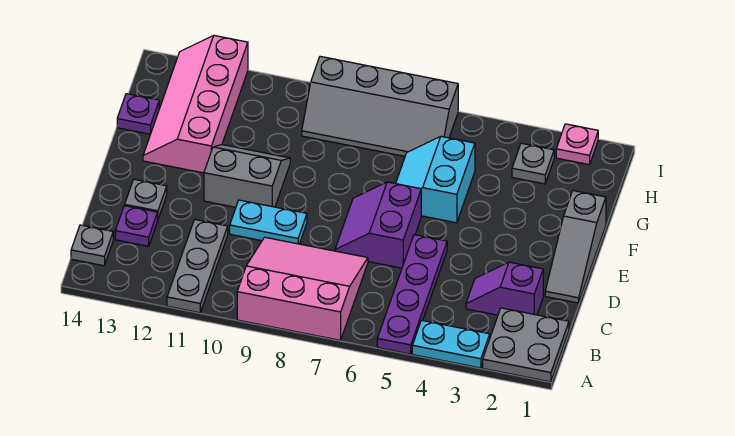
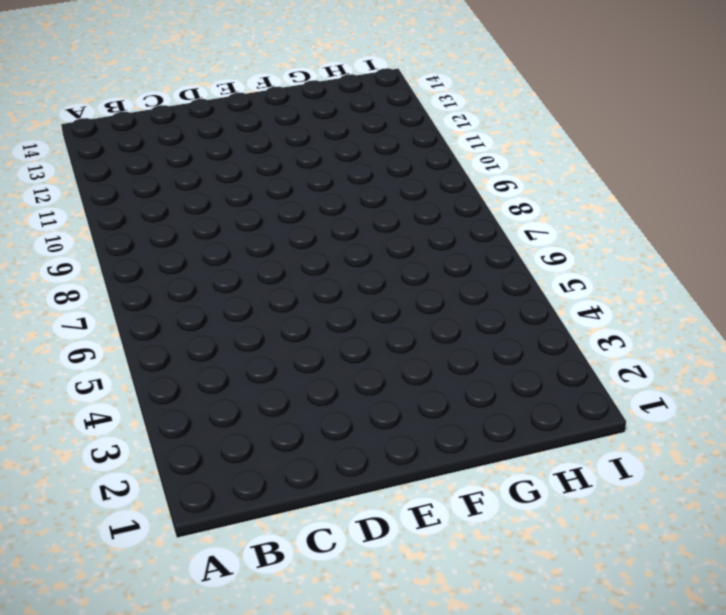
none -> grey plate A1:B2 level 1
none -> cyan plate A3:A4 level 1
none -> purple plate A5:D5 level 1

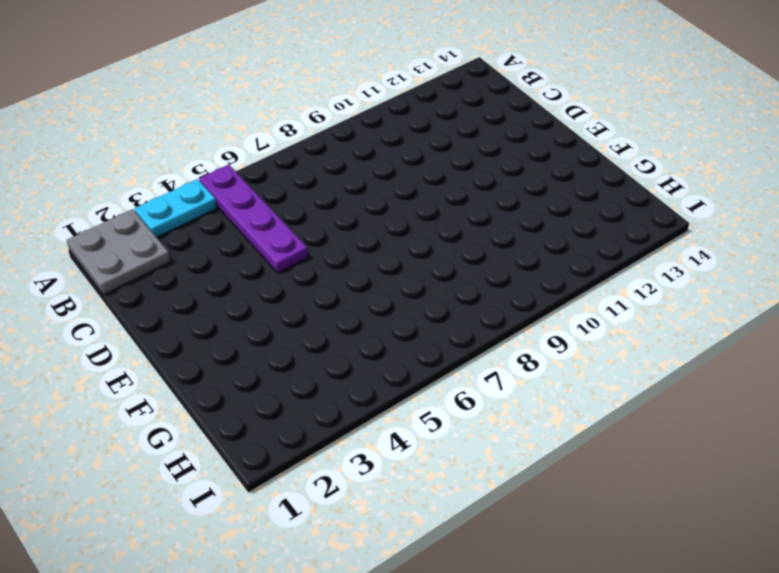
none -> pink slope A7:C9 level 1 top A
none -> grey plate A11:C11 level 1
none -> grey plate B14 level 1

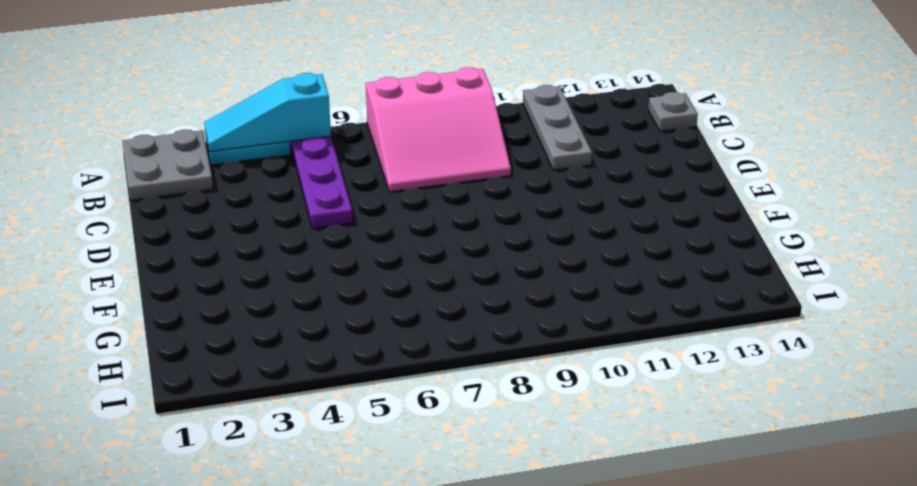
cyan slope A3:A5 level 2 top 5 -> none
none -> purple slope C2:C3 level 1 top 2
none -> purple plate C13 level 1
none -> grey slope D1:F1 level 1 top F

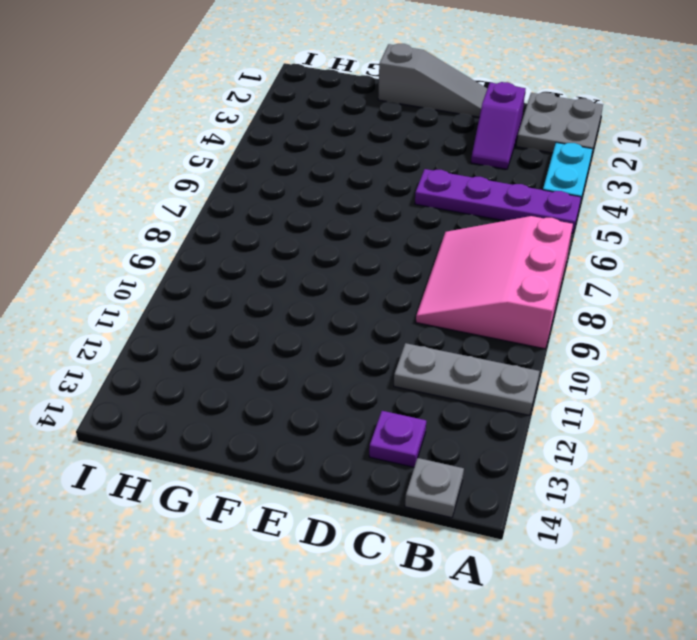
none -> purple slope D6:E7 level 1 top 6
none -> cyan plate D9:D10 level 1
none -> grey plate D13 level 1

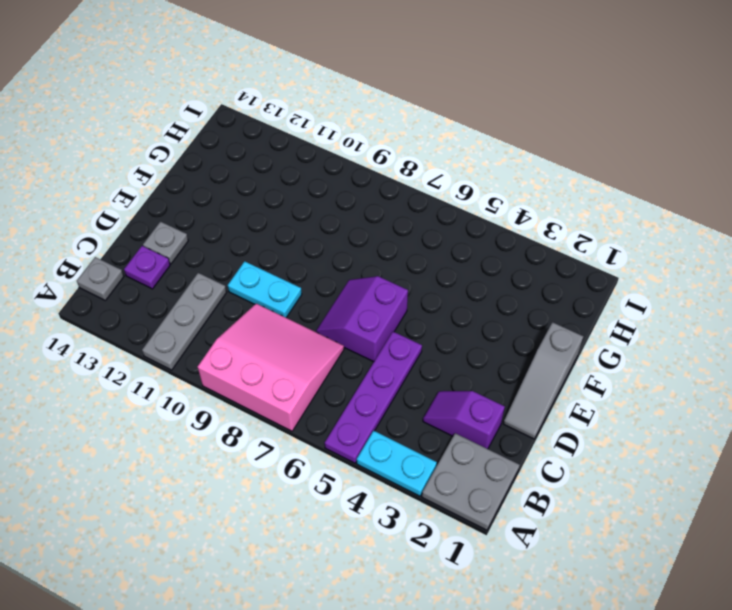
none -> grey slope E10:F11 level 1 top E
none -> cyan slope F5:G6 level 1 top 5
none -> pink slope F12:I13 level 1 top 12

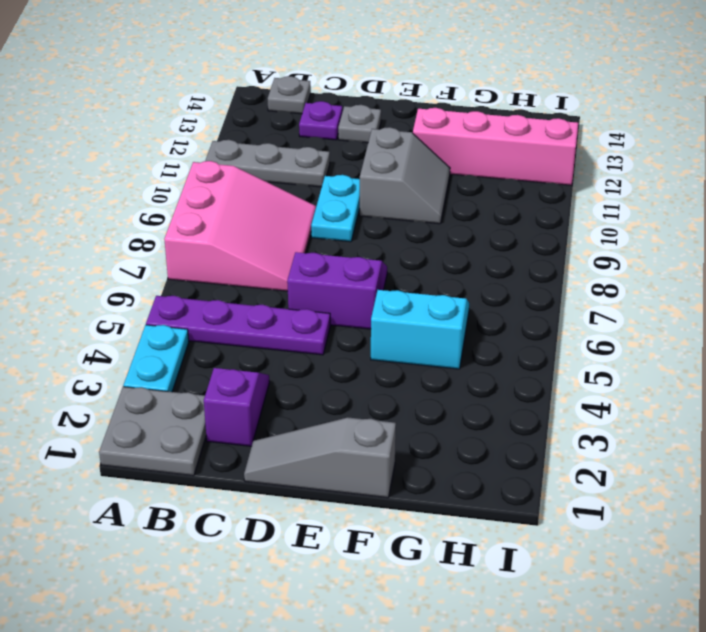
none -> purple plate G14 level 1
none -> grey plate H3 level 1
none -> grey slope H6:I9 level 1 top I

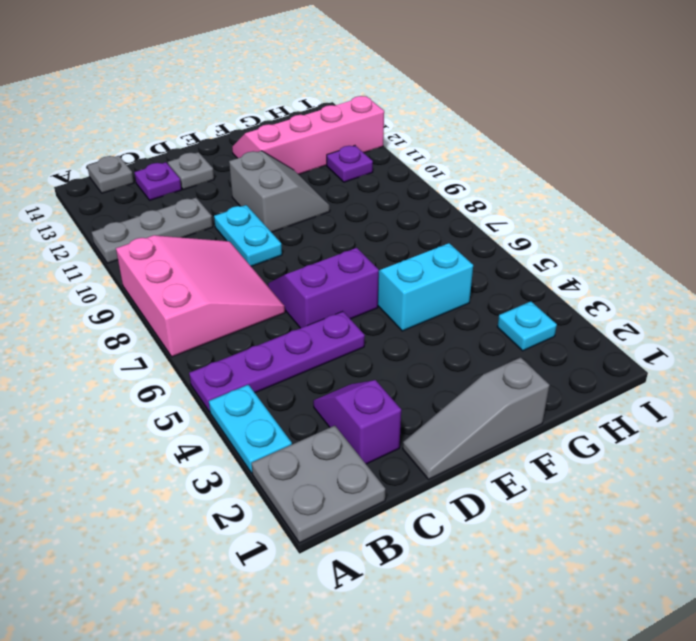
cyan plate H3 level 1 -> grey plate H3 level 1
purple plate H11 level 1 -> purple plate G14 level 1
none -> grey slope H6:I9 level 1 top I
none -> pink plate I2 level 1

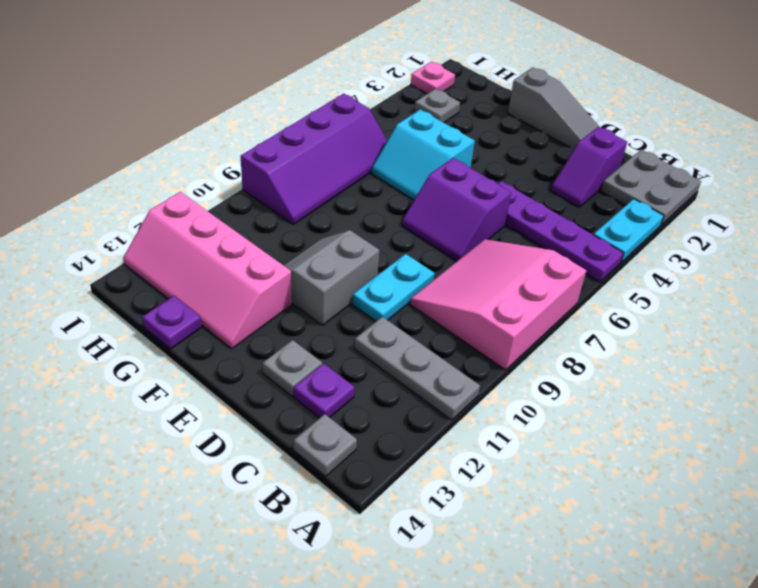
purple slope H6:I9 level 1 top I -> grey slope H6:I9 level 1 top I

